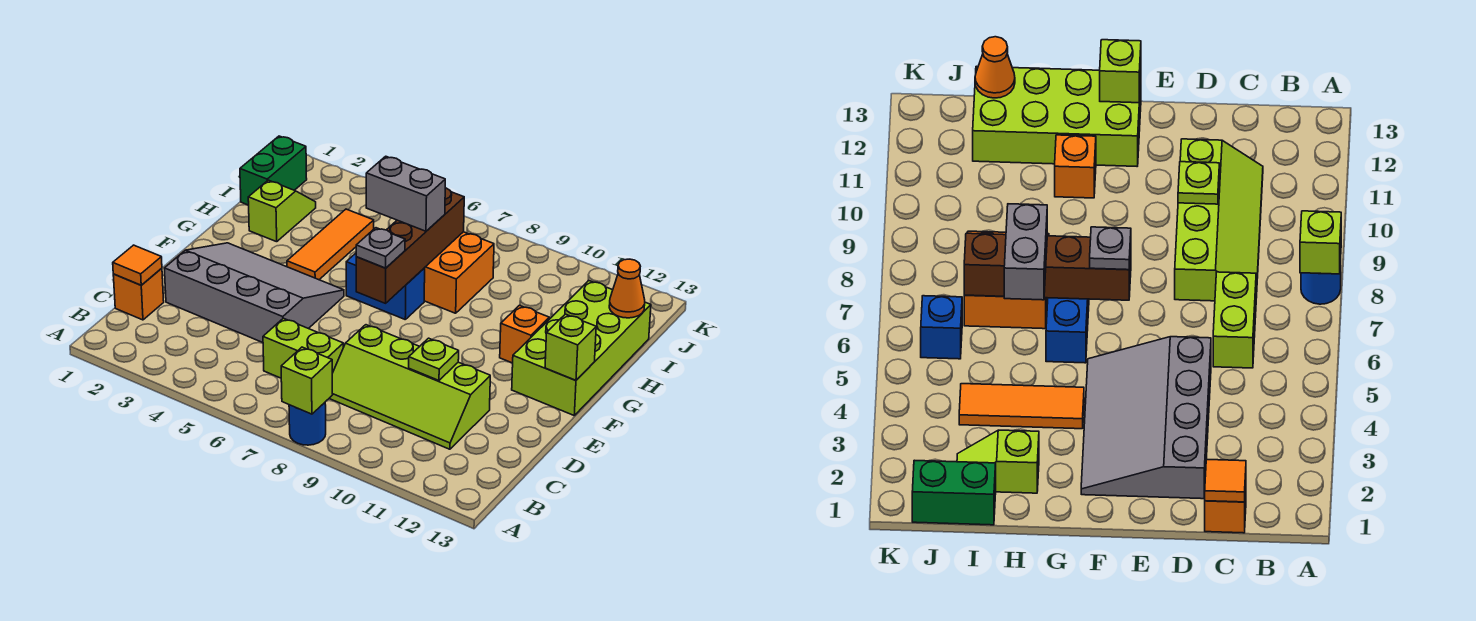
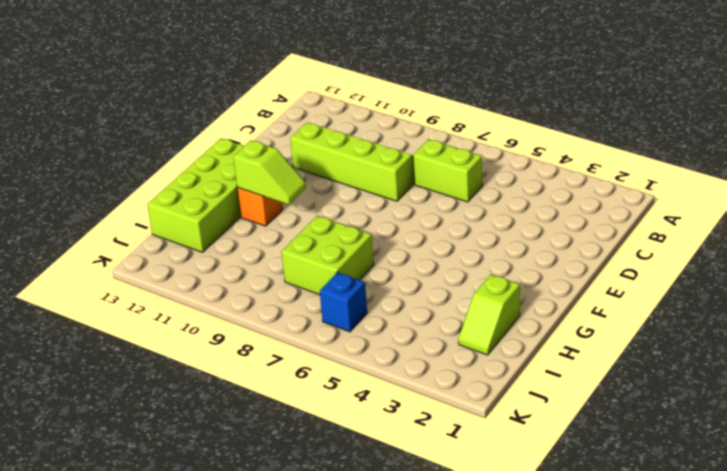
lime slope G10:G11 level 2 top 11 -> none
lime brick H7:I8 level 1 -> orange brick H7:I8 level 1
none -> blue round brick A8 level 1
none -> orange brick C1 level 1
none -> grey slope D2:F5 level 1 top D

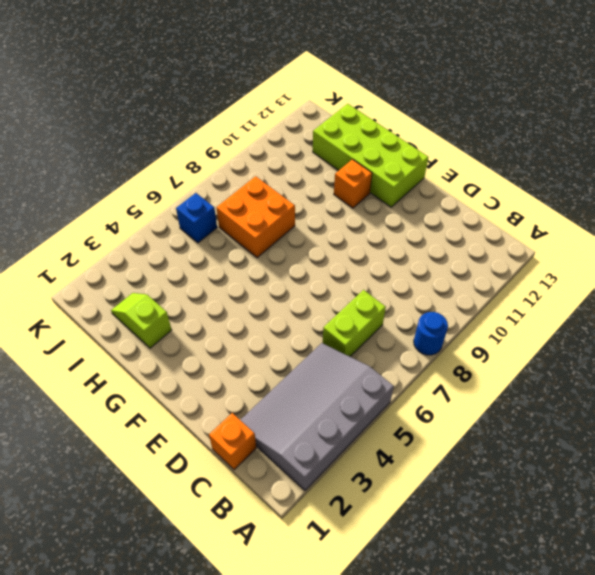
grey slope A2:C5 level 1 top A -> grey slope D2:F5 level 1 top D
none -> lime slope C8:D11 level 1 top D
none -> orange tile G4:I4 level 1
none -> blue brick G6:G7 level 1

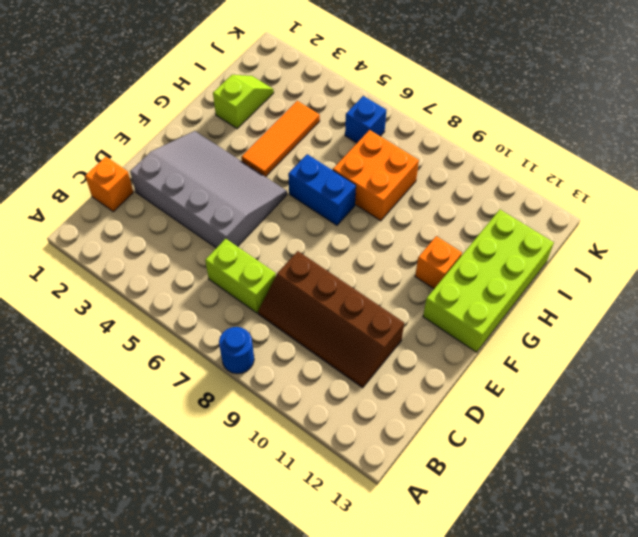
brown slope C8:D11 level 1 top D -> lime slope C8:D11 level 1 top D
none -> green brick I1:J1 level 1
none -> lime brick A8 level 2
none -> orange tile C1 level 2

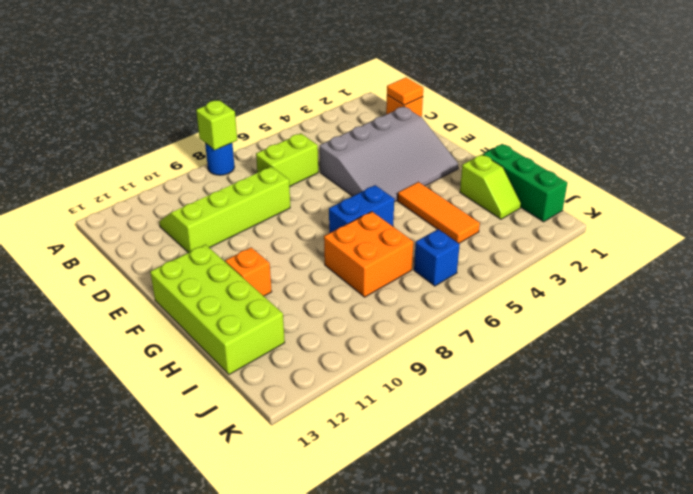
green brick H1:J1 level 1 -> green brick I1:J1 level 1
none -> lime plate D10 level 2
none -> brown brick F7:I7 level 2
none -> lime brick F13 level 2

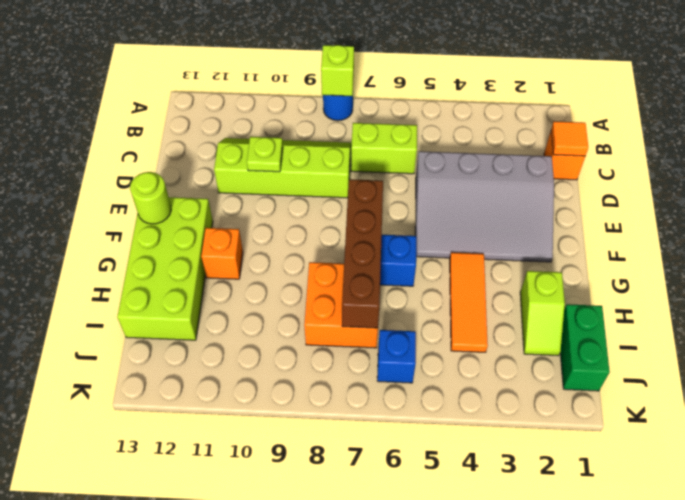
lime round brick F13 level 2 -> lime brick F13 level 2
none -> orange cone I13 level 2
none -> grey plate F7 level 3
none -> grey brick H6:H7 level 3

